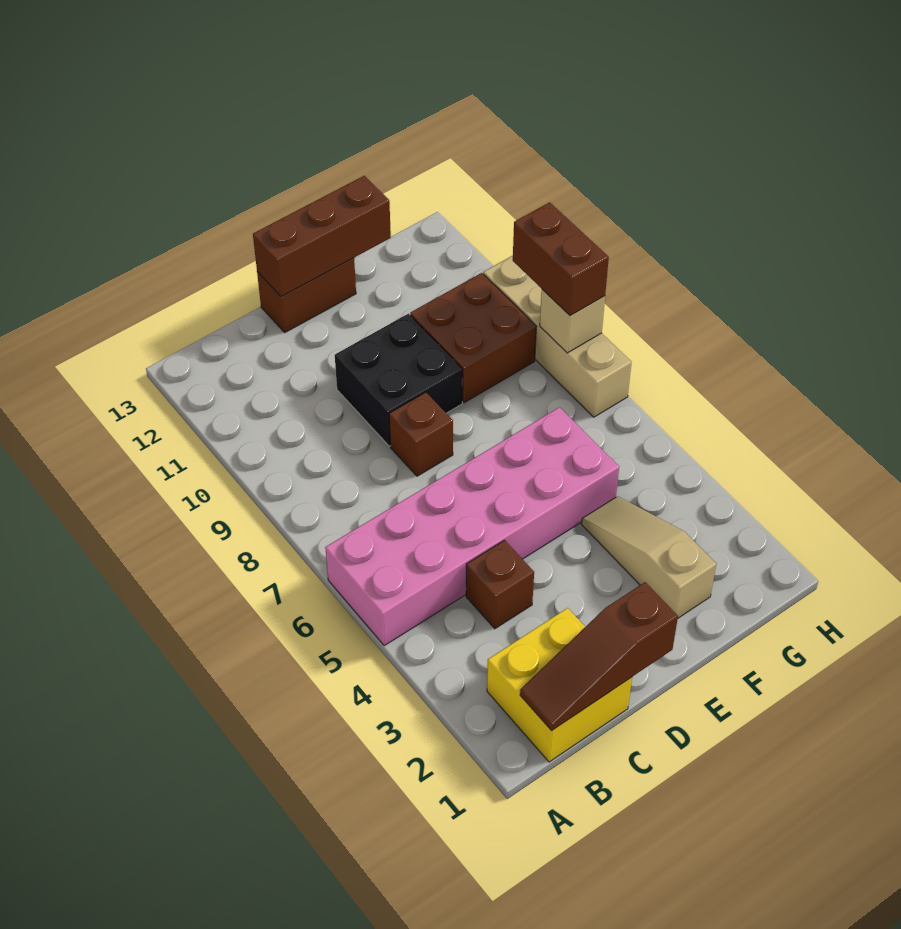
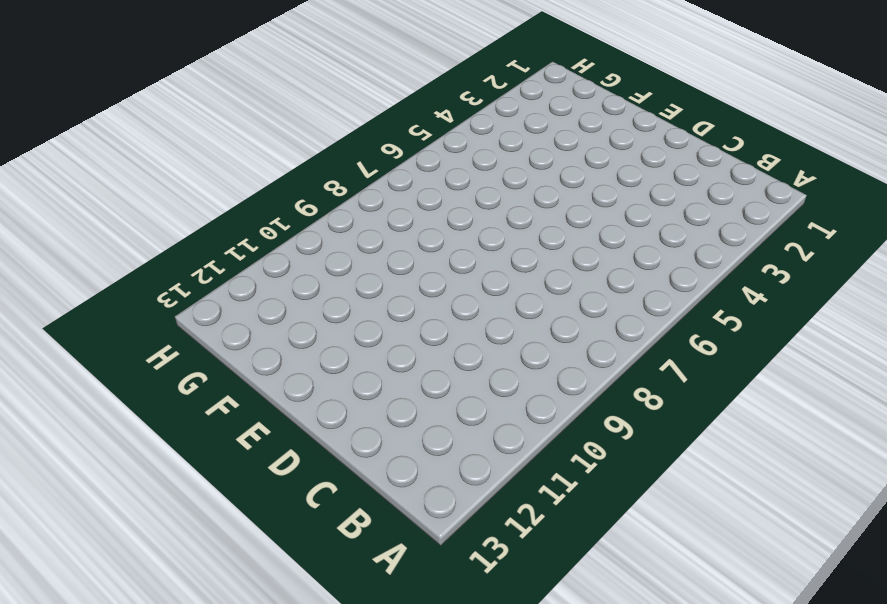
none -> pink brick A5:F6 level 1
none -> yellow brick B1:C2 level 1
none -> brown brick C4 level 1

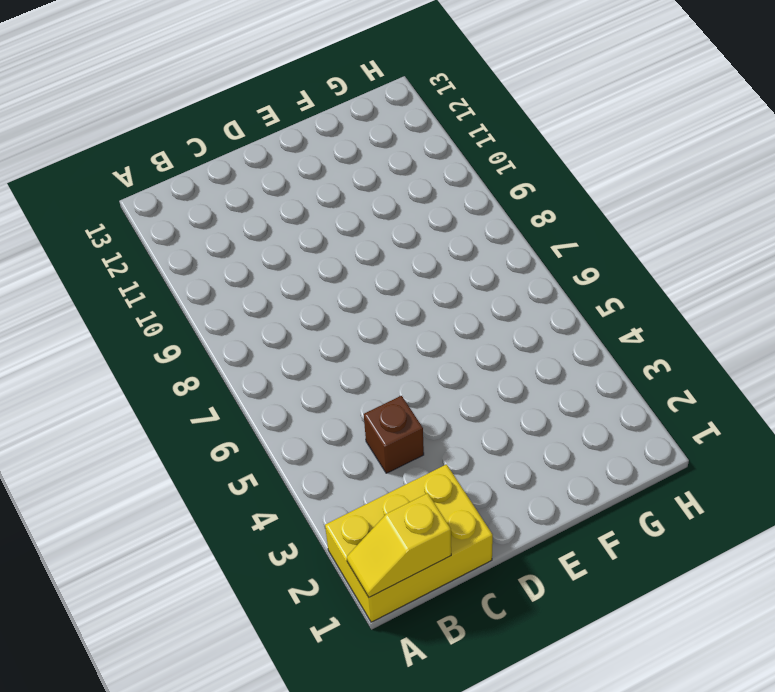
yellow brick A1:C2 level 1 -> yellow brick B1:C2 level 1
yellow slope A1:B1 level 2 top B -> brown slope B1:D1 level 2 top D
none -> pink brick A5:F6 level 1
none -> brown brick D8 level 1
none -> black brick D9:E10 level 1

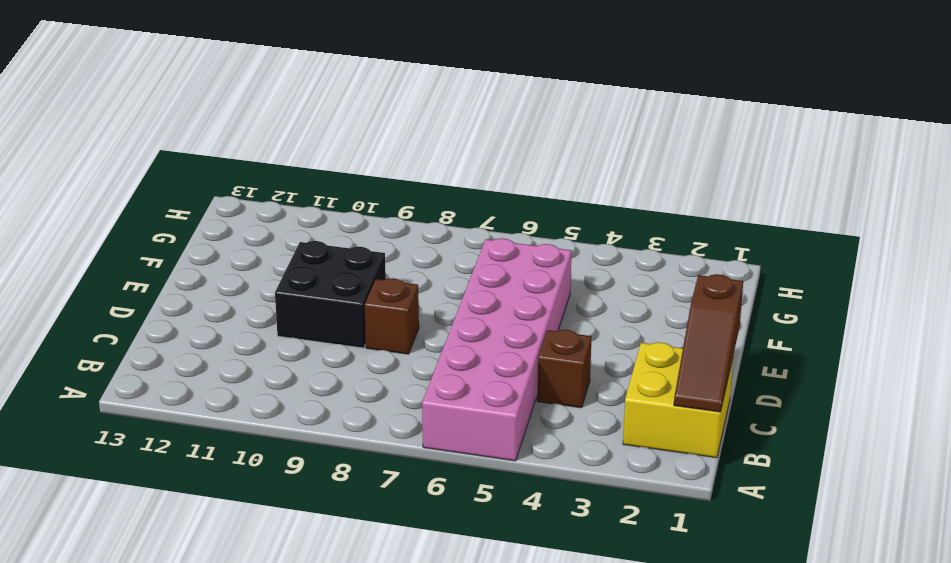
none -> brown brick D13:E13 level 1
none -> tan slope F2:F4 level 1 top 2
none -> brown brick F9:G10 level 1

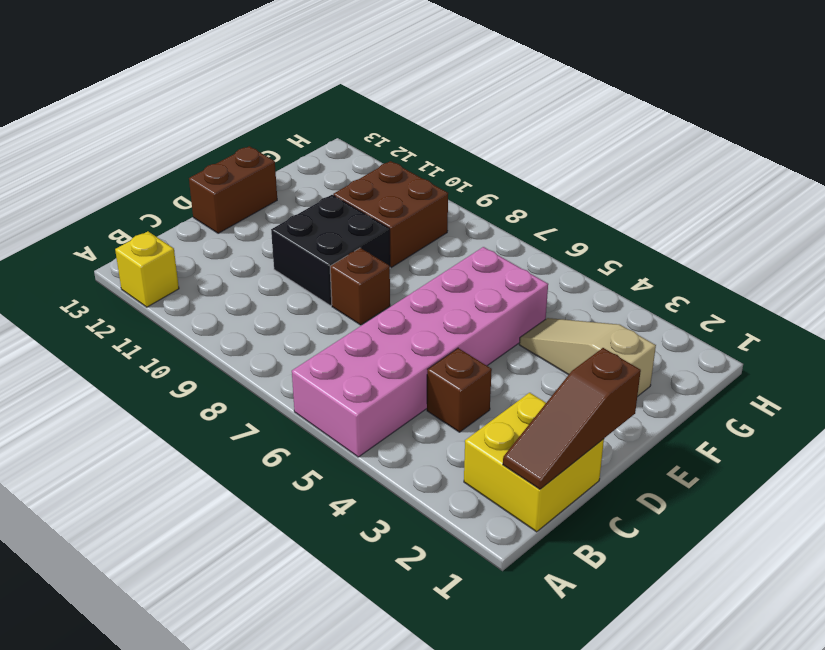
yellow brick A12 level 1 -> none
none -> tan brick H7:H10 level 1
none -> brown brick D13:F13 level 2
none -> tan brick H8 level 2

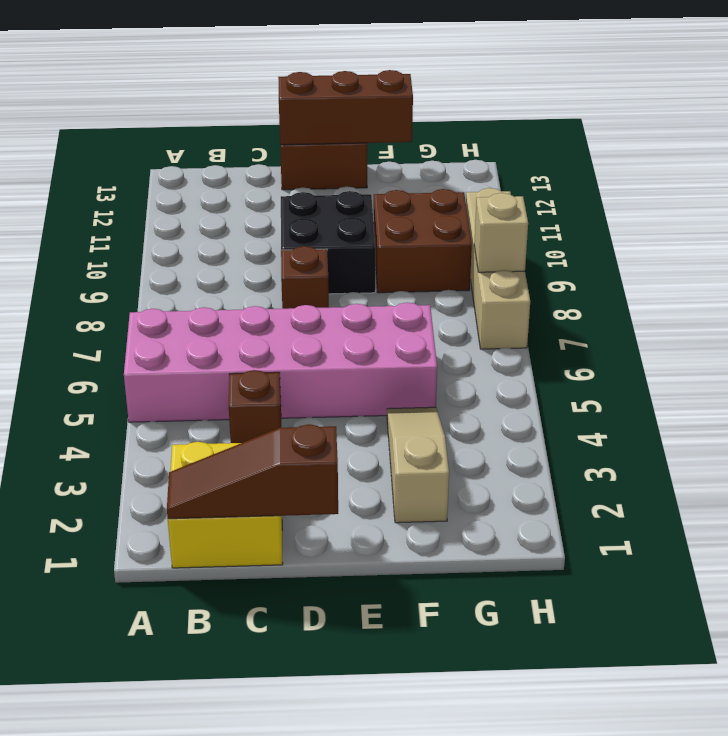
none -> brown brick H8:H9 level 3

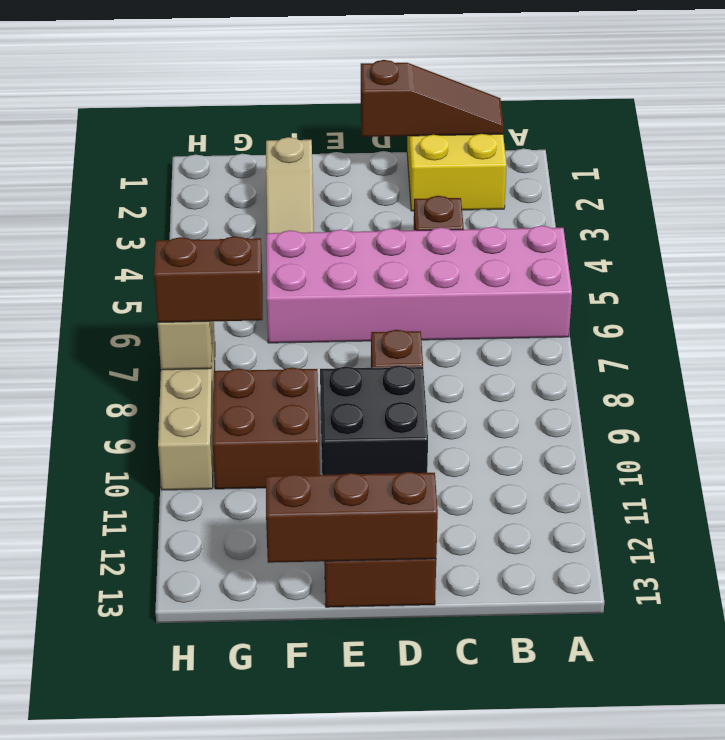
brown brick G8:H8 level 3 -> brown brick H8:H9 level 3

